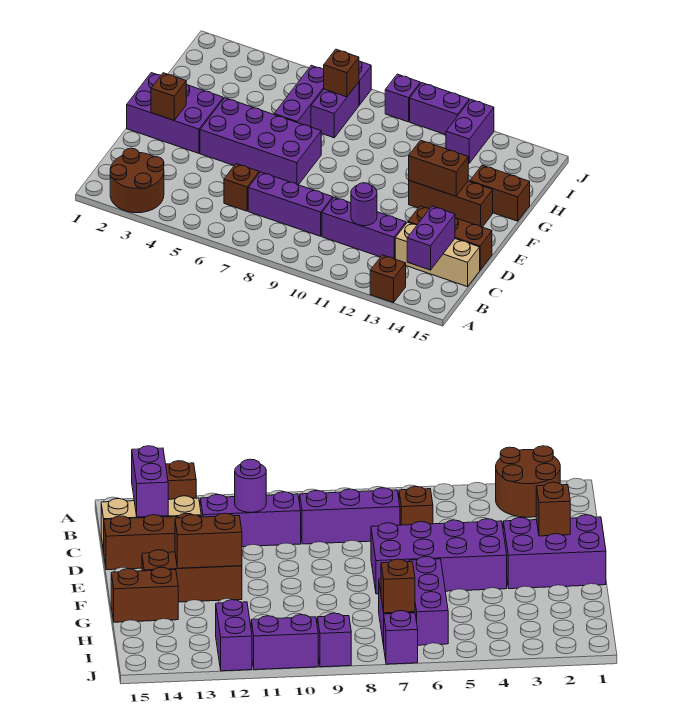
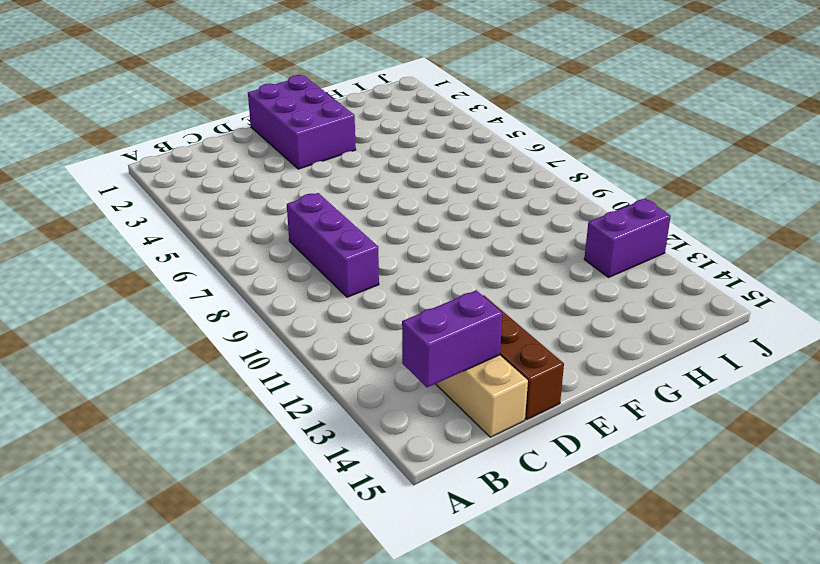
none -> brown round brick A2:B3 level 1
none -> brown brick A13 level 1
none -> brown brick C6 level 1

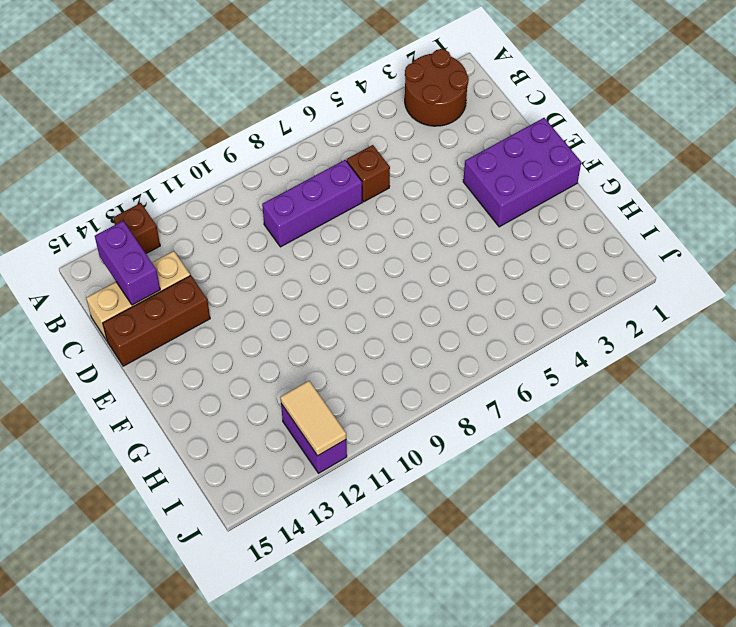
tan tile I12:J12 level 2 -> none
none -> purple brick C10:C12 level 1
none -> purple brick E4:F7 level 1
none -> brown brick F12:F14 level 1

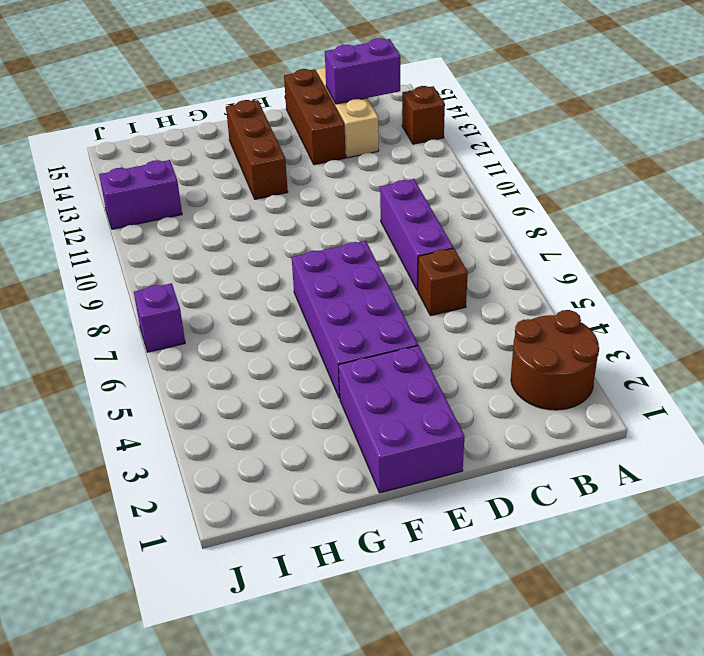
none -> purple brick C10:C12 level 1
none -> purple brick G6:I6 level 1
none -> brown brick G14:G15 level 1

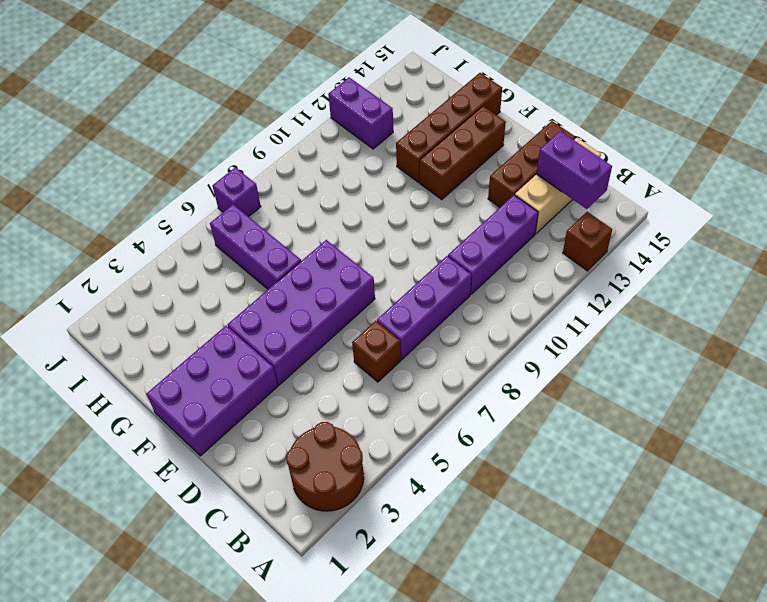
brown brick G12:G15 level 1 -> brown brick G14:G15 level 1
none -> purple brick H7:I7 level 1
none -> purple brick J9 level 1
none -> purple brick J10:J11 level 1

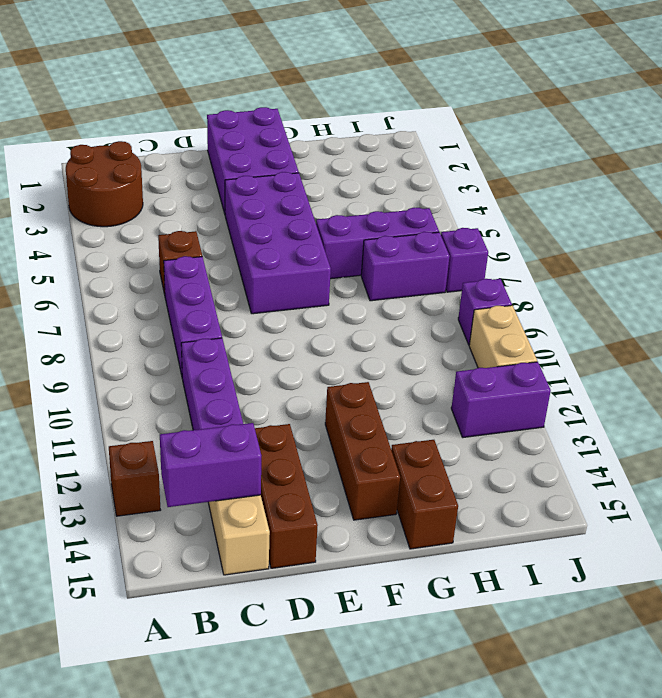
tan brick J10:J11 level 1 -> purple brick J10:J11 level 1
none -> purple round brick C11 level 2
none -> brown brick E2 level 2
none -> brown brick F12:F13 level 2

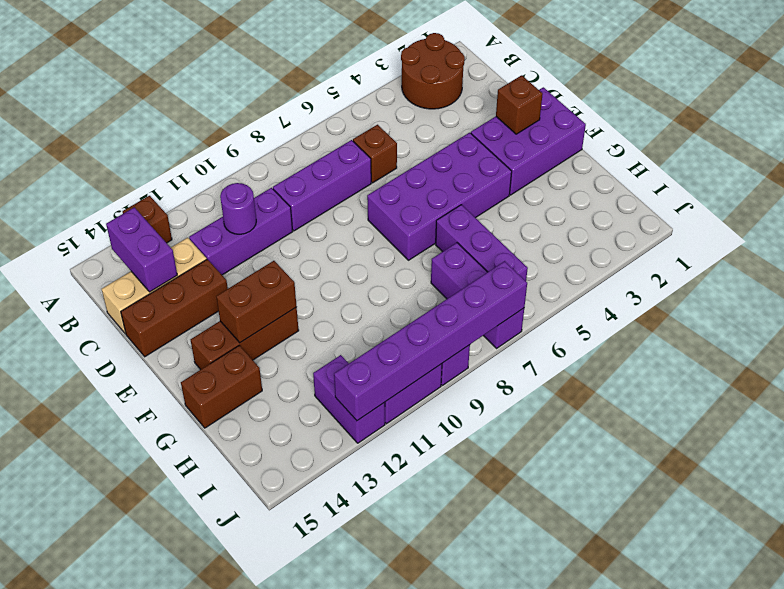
purple brick J7:J12 level 2 -> none
none -> brown brick I7 level 2

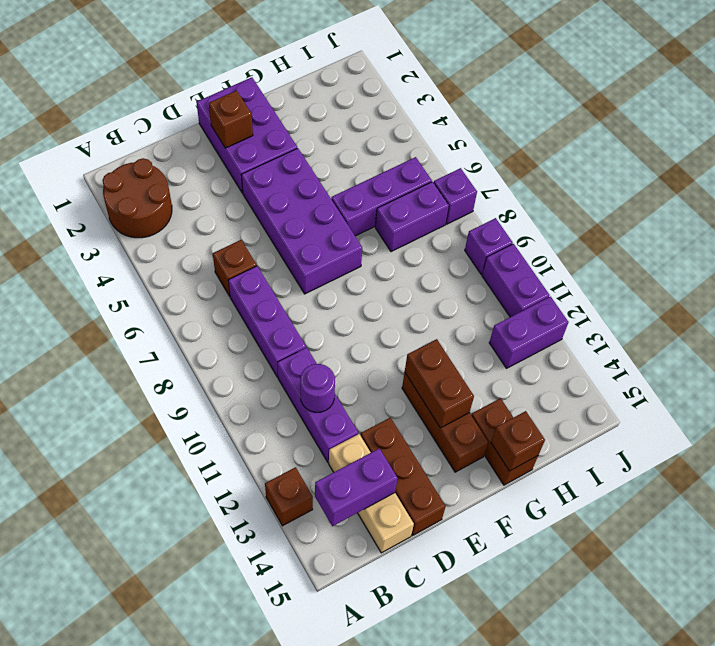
brown brick G15 level 2 -> brown brick I7 level 2

